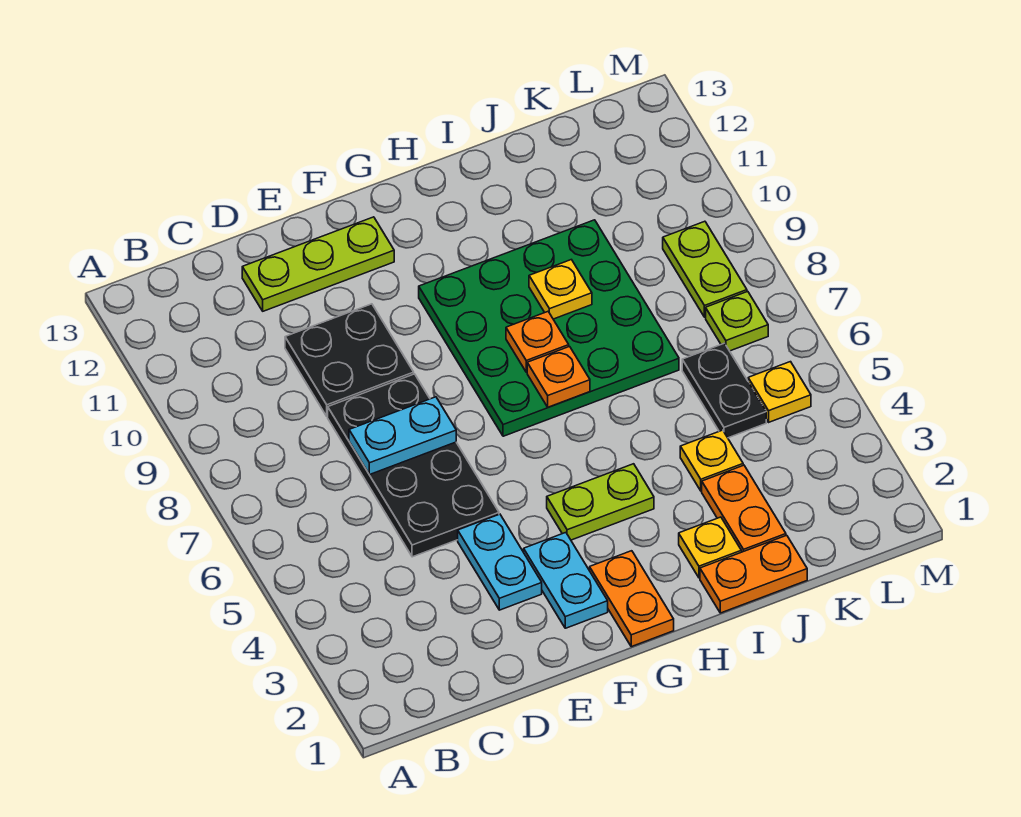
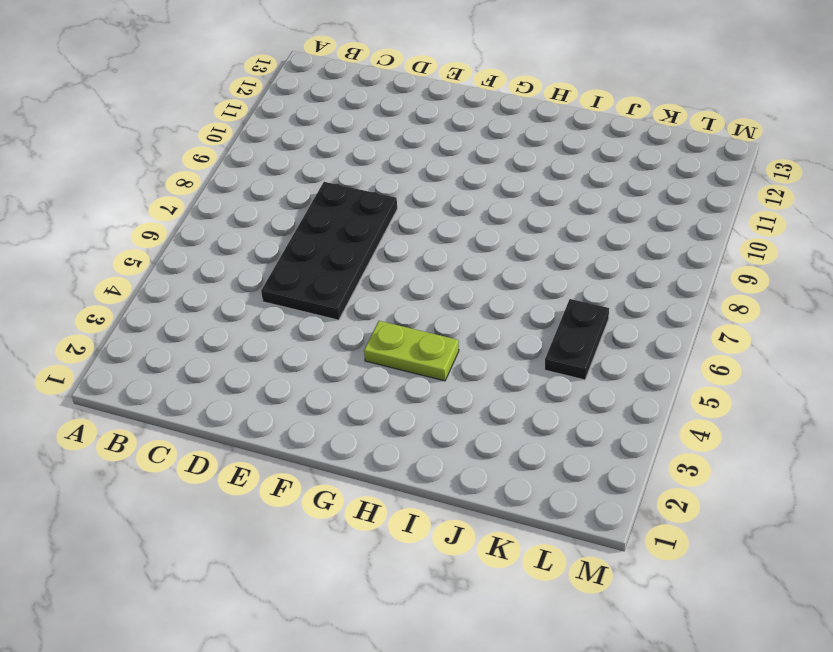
none -> black plate D9:E10 level 1
none -> lime plate D12:F12 level 1
none -> cyan plate E3:E4 level 1

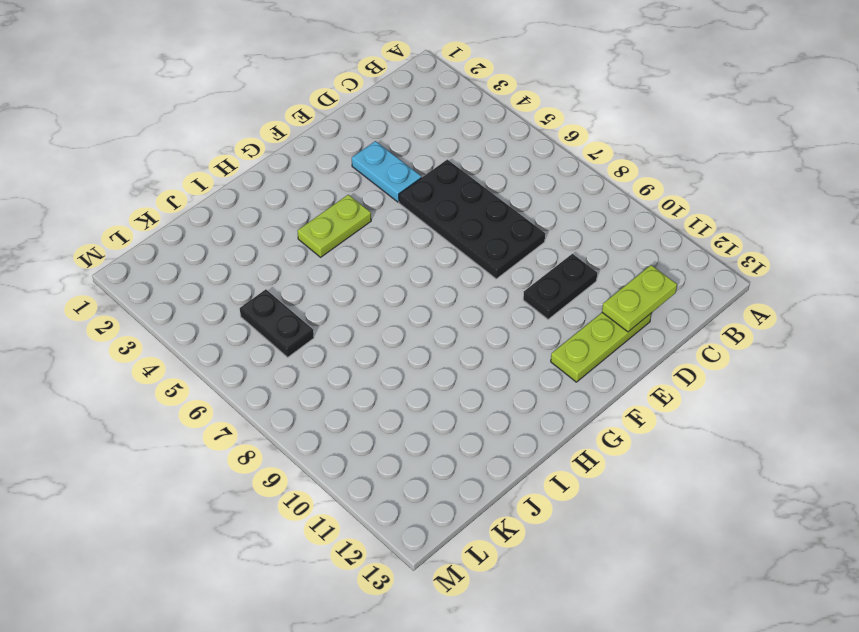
lime plate C12:D12 level 2 -> lime plate L8:L9 level 1
black plate D10:E10 level 1 -> black plate D9:E10 level 1
none -> cyan plate F2:F3 level 1
none -> orange plate G1:G2 level 1
none -> green plate G7:J10 level 1

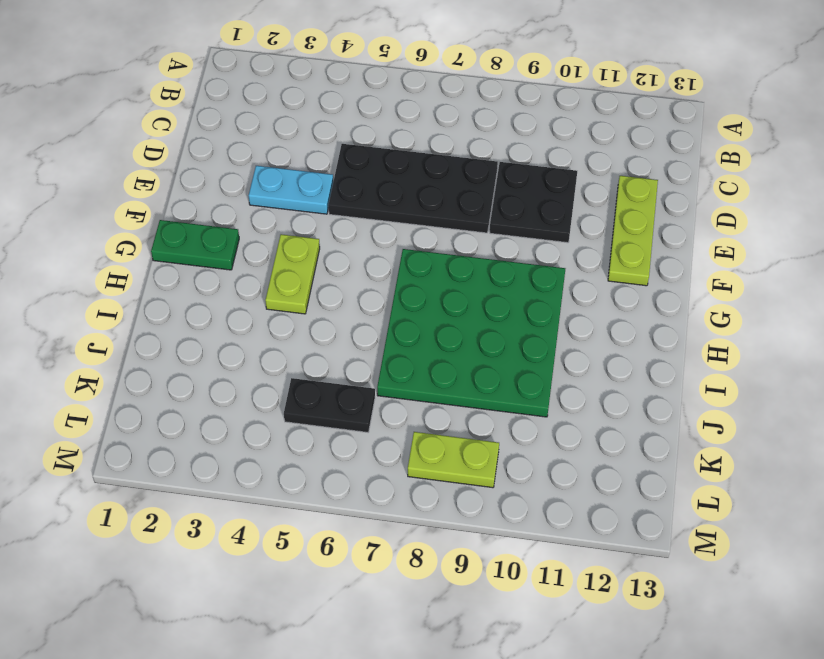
green plate G1:G2 level 1 -> orange plate G1:G2 level 1
none -> cyan plate F2:F3 level 1
none -> orange plate I1:J1 level 1
none -> yellow plate I2 level 1

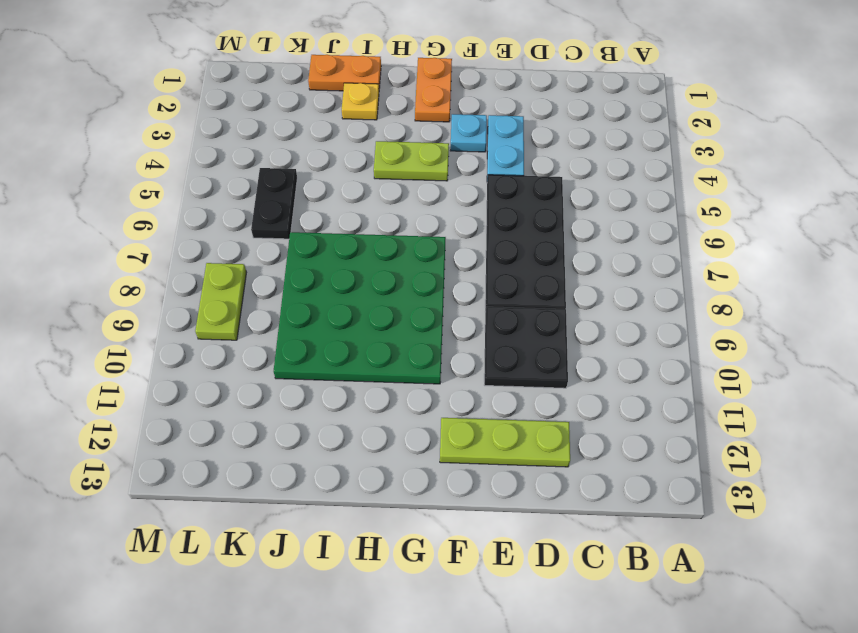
cyan plate F3 level 1 -> cyan plate F2:F3 level 1
none -> orange plate J2:J3 level 1
none -> yellow plate J4 level 1
none -> yellow plate L5 level 1

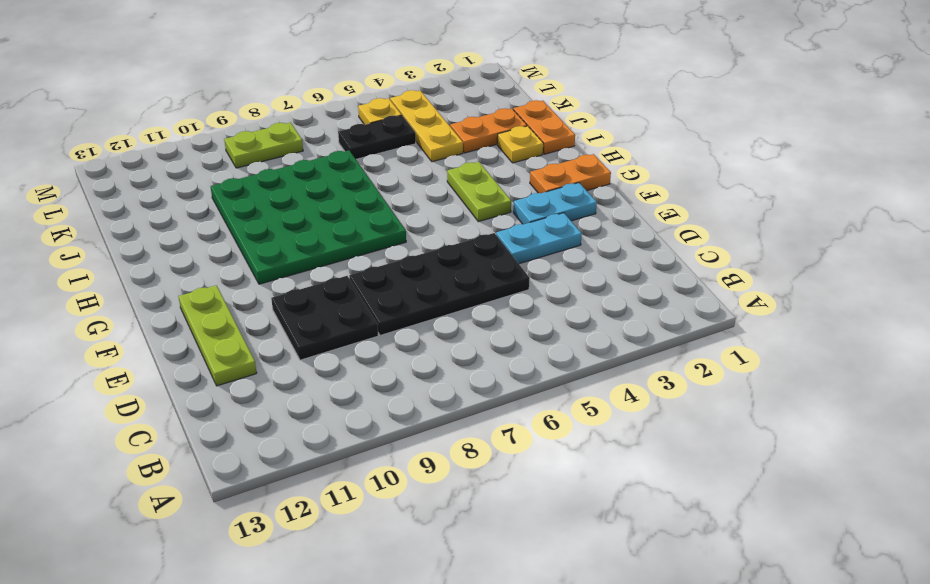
yellow plate J4:L4 level 1 -> yellow plate J4 level 1
none -> lime plate L7 level 1
none -> cyan plate D7:E7 level 2
none -> orange plate H7 level 2

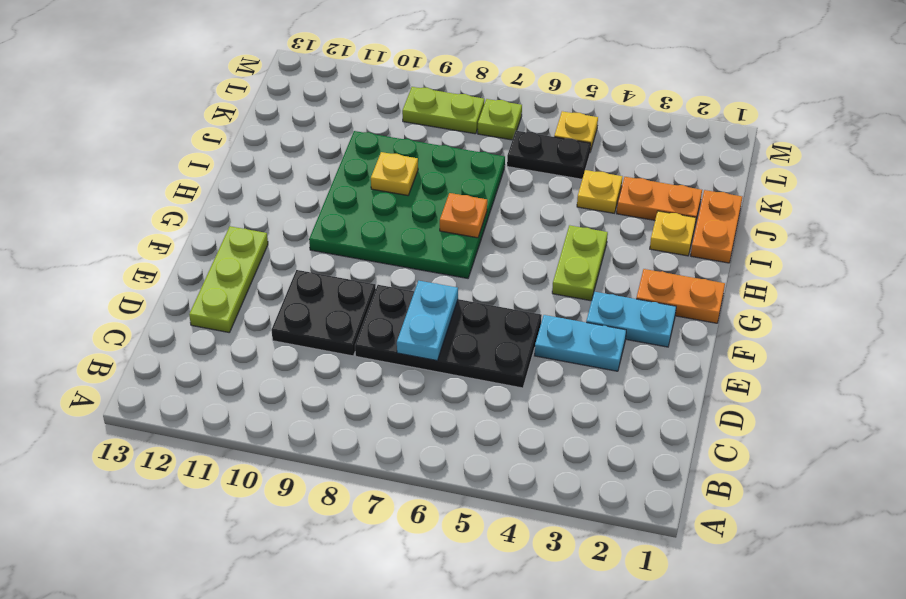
none -> orange plate H8 level 2

